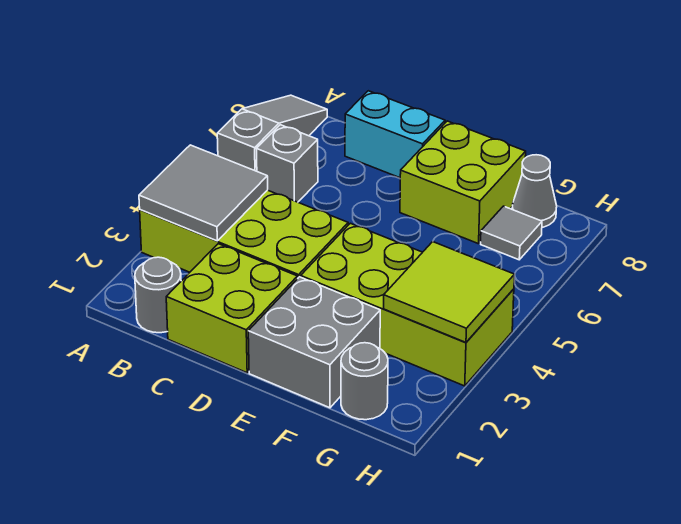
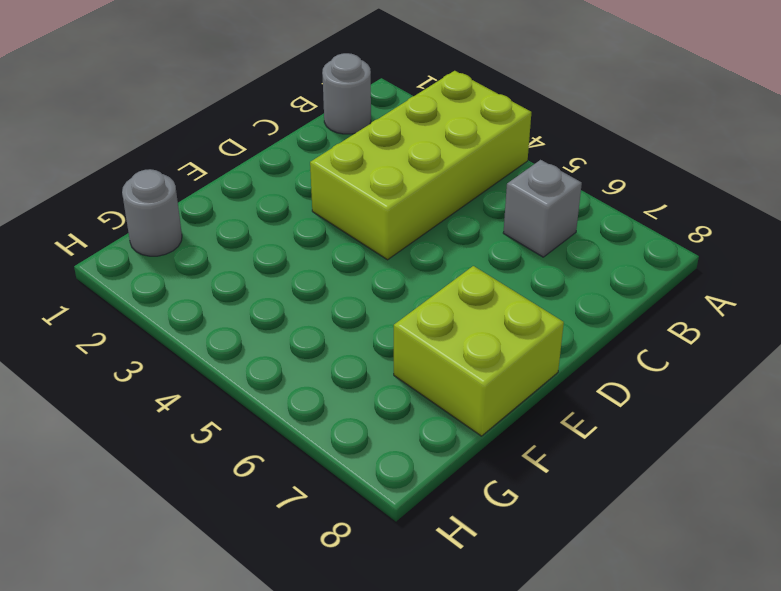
none -> grey slope A6:A8 level 1 top 6
none -> lime brick C1:D2 level 1
none -> cyan brick C8:D8 level 1

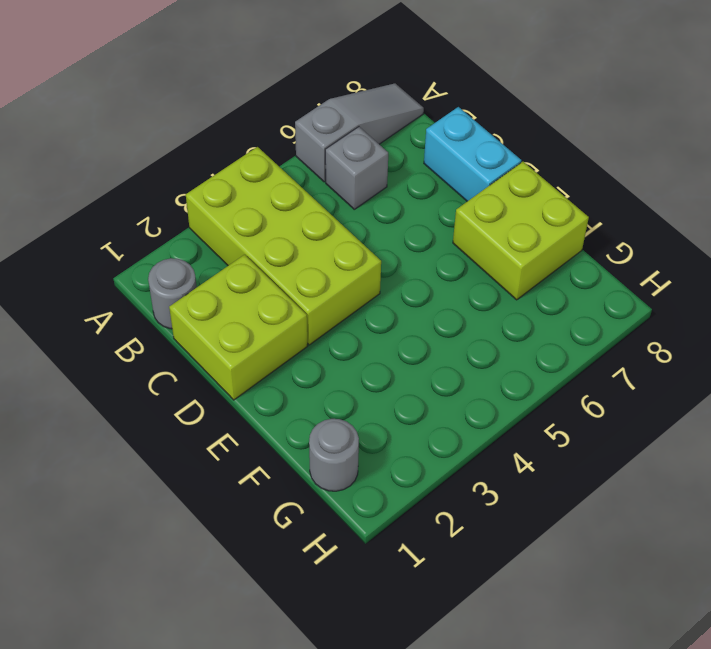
none -> grey brick E1:F2 level 1
none -> lime brick E3:H4 level 1
none -> grey tile G7 level 1

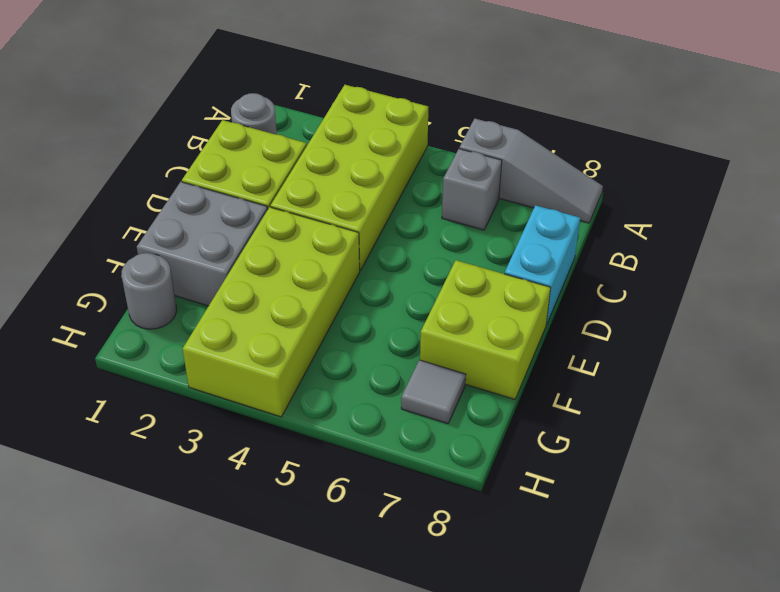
none -> grey cone G8 level 1
none -> grey tile A3:B4 level 2
none -> lime tile G3:H4 level 2

